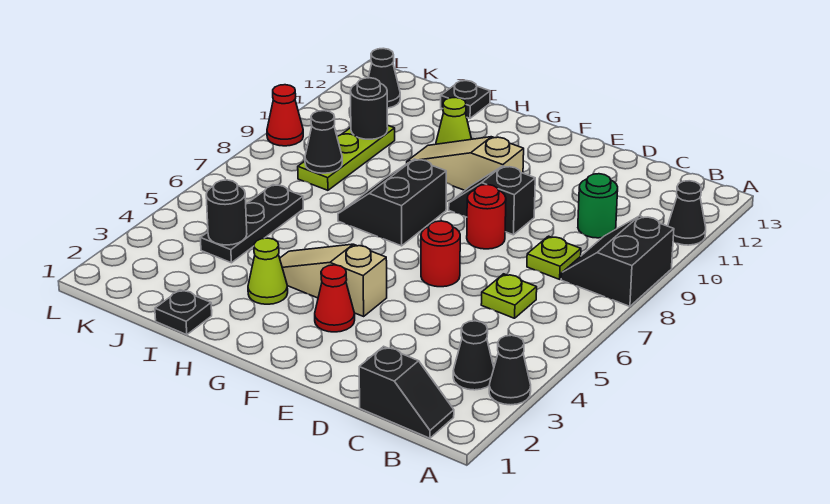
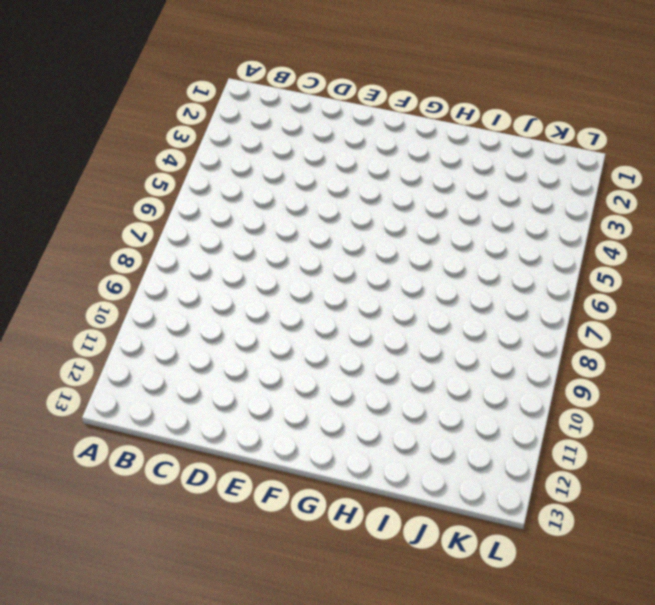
none -> black cone A3 level 1
none -> black slope A8:B9 level 1 top A
none -> black cone A11 level 1

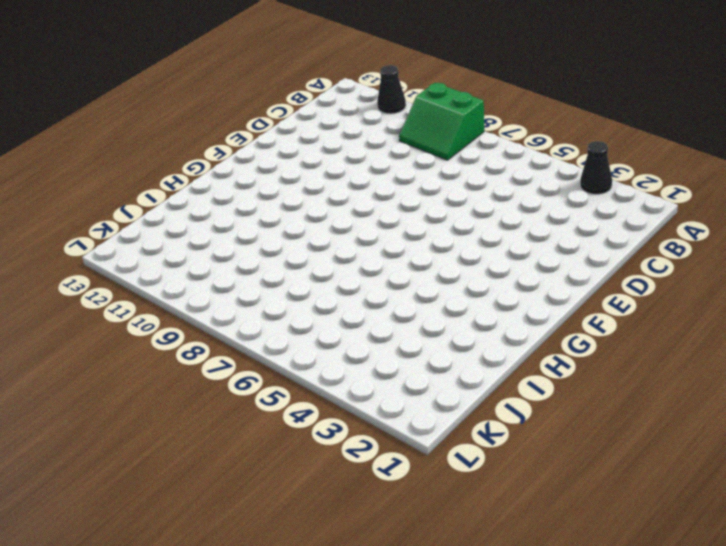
green slope A8:B9 level 1 top A -> black slope A8:B9 level 1 top A
none -> black slope B1:C1 level 1 top C
none -> black cone B3 level 1
none -> lime plate C6 level 1

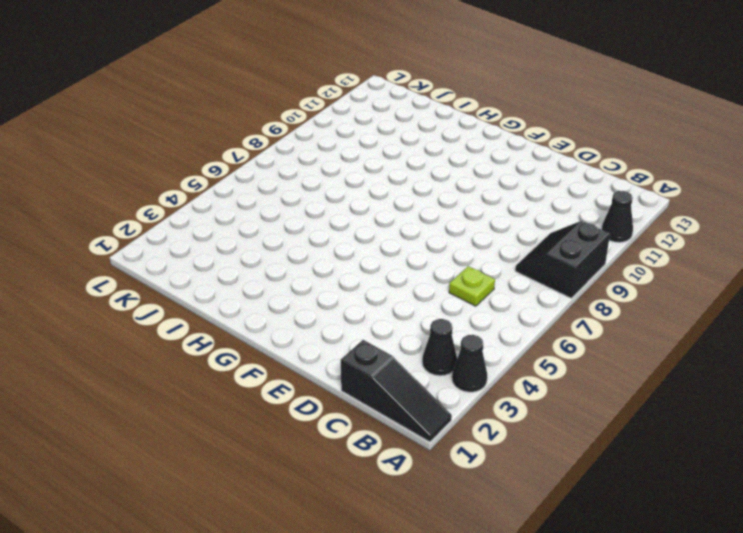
black slope A1:C1 level 1 top C -> black slope B1:C1 level 1 top C
none -> lime plate C8 level 1
none -> green round brick C10 level 1
none -> red round brick E6 level 1

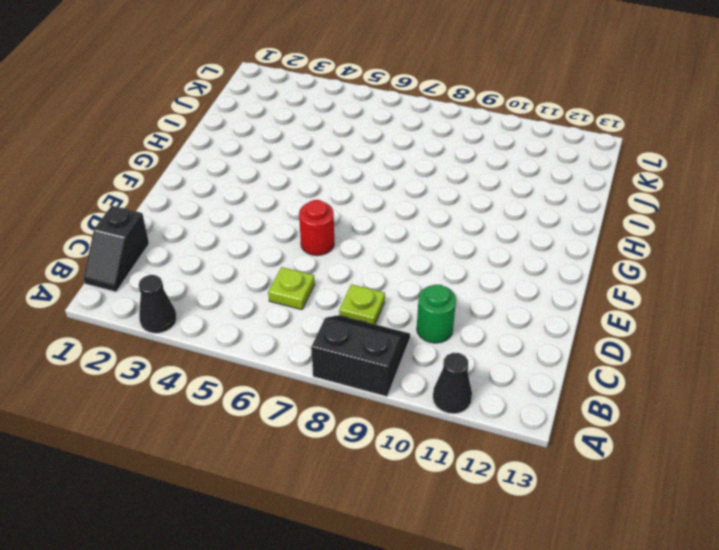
none -> black cone B3 level 1
none -> red round brick E8 level 1
none -> black slope E9:F9 level 1 top E

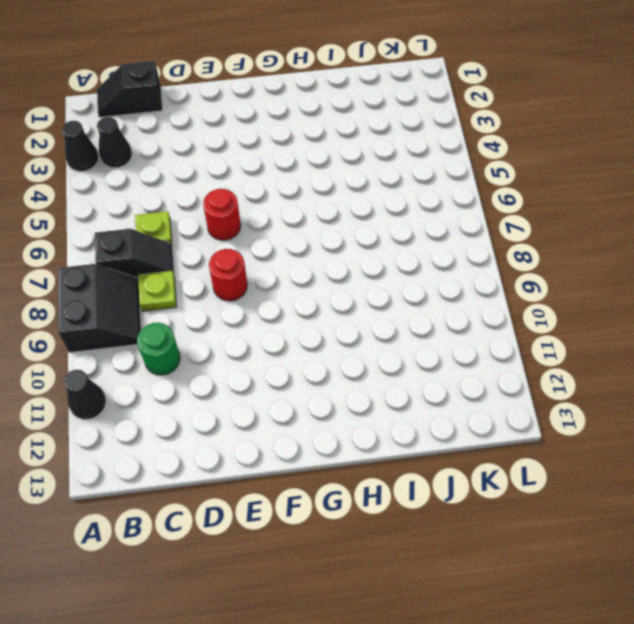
black slope B7:C7 level 1 top B -> black slope E9:F9 level 1 top E
none -> red cone F3 level 1
none -> tan slope F4:H4 level 1 top F
none -> tan slope F10:H10 level 1 top F

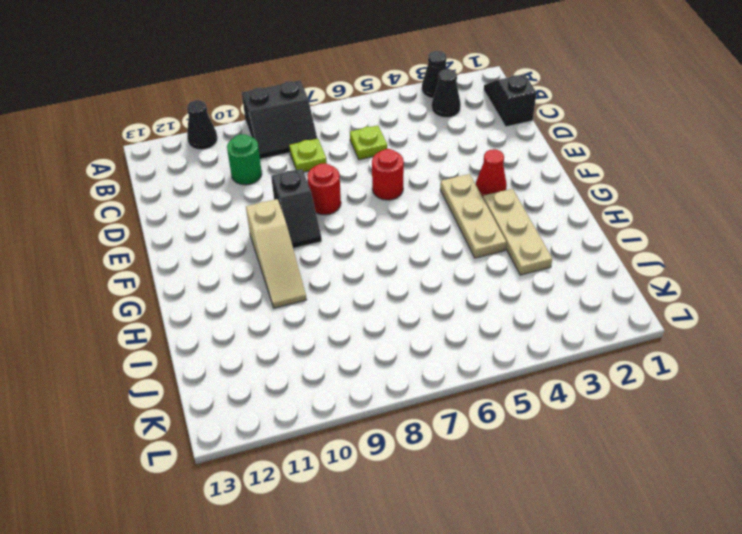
tan plate F4:H4 level 1 -> tan slope F4:H4 level 1 top F
tan plate G3:I3 level 1 -> lime cone H3 level 1
none -> black slope G7:H8 level 1 top G
none -> lime cone H11 level 1
none -> black plate I1 level 1

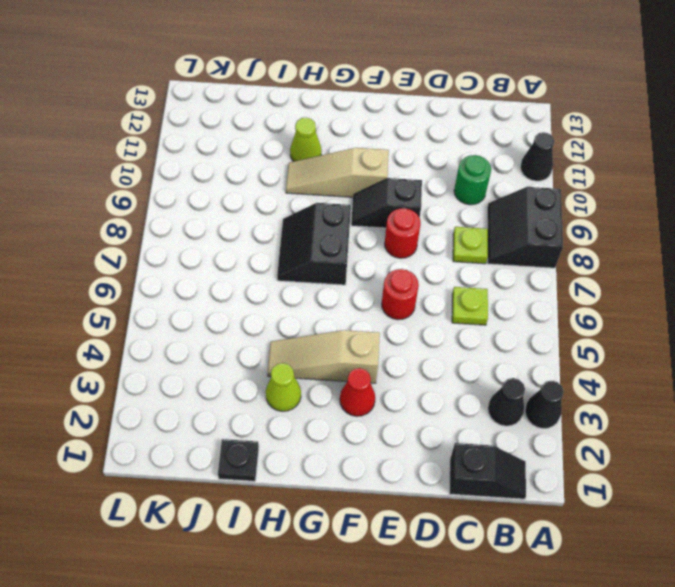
none -> black plate I13 level 1
none -> black plate J4:J6 level 1
none -> lime plate J8:J10 level 1

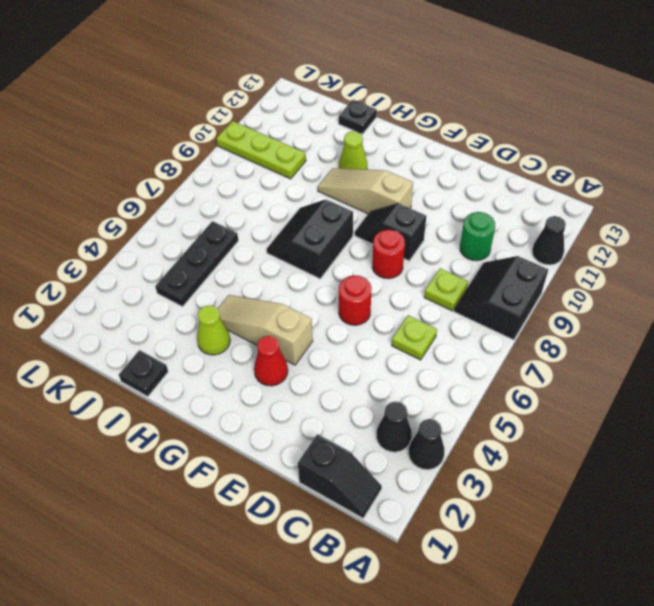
lime plate J10:L10 level 1 -> lime plate J8:J10 level 1
none -> black cone K12 level 1
none -> red cone L9 level 1
none -> black round brick J4 level 2

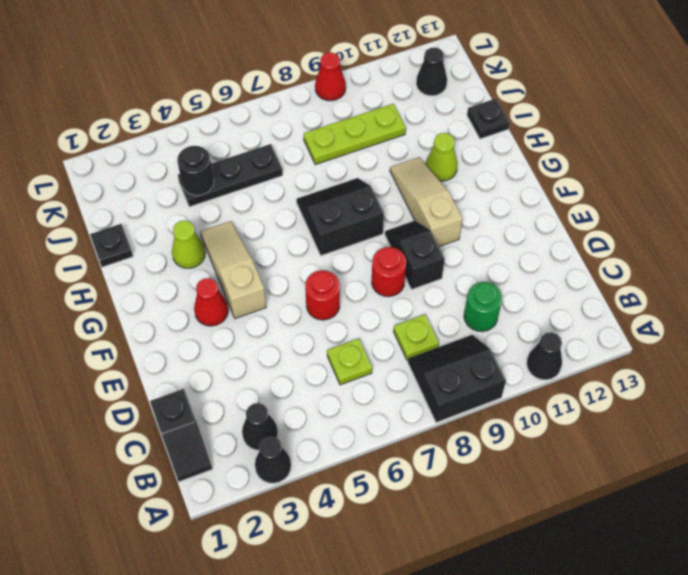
none -> black cone J8 level 2
none -> black round brick J10 level 2

